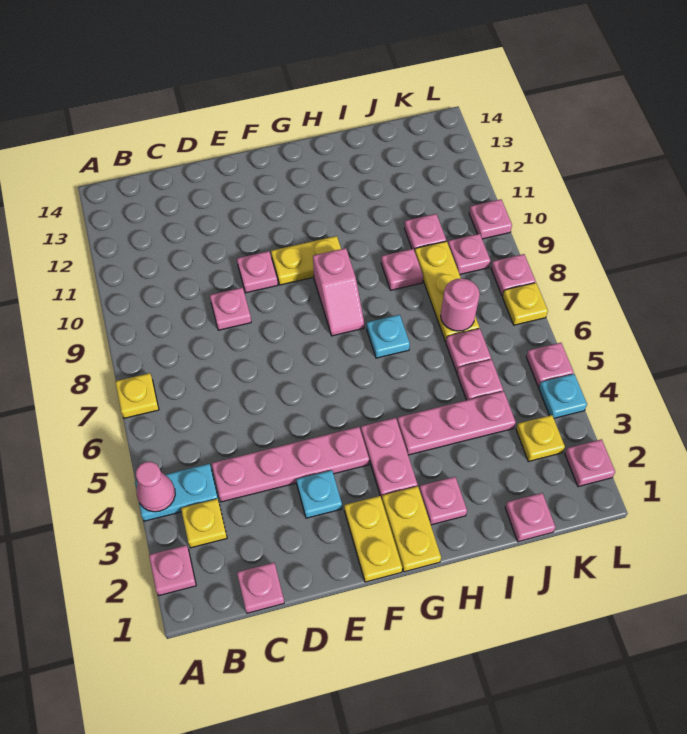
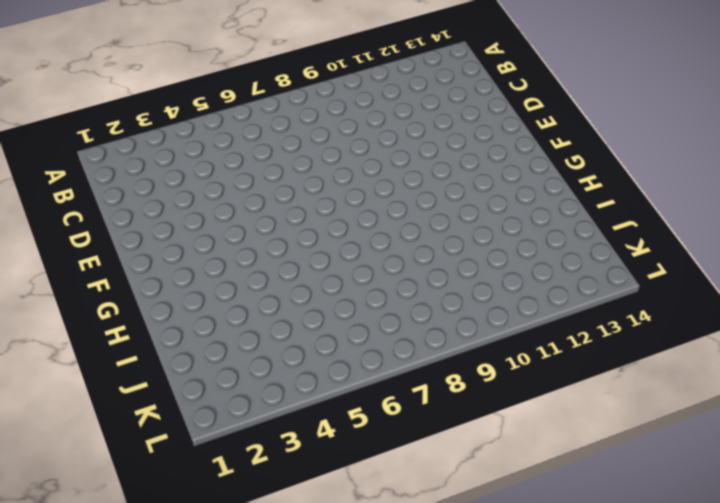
none -> pink plate A2 level 1
none -> cyan plate A4:B4 level 1
none -> yellow plate A7 level 1
none -> yellow plate B3 level 1

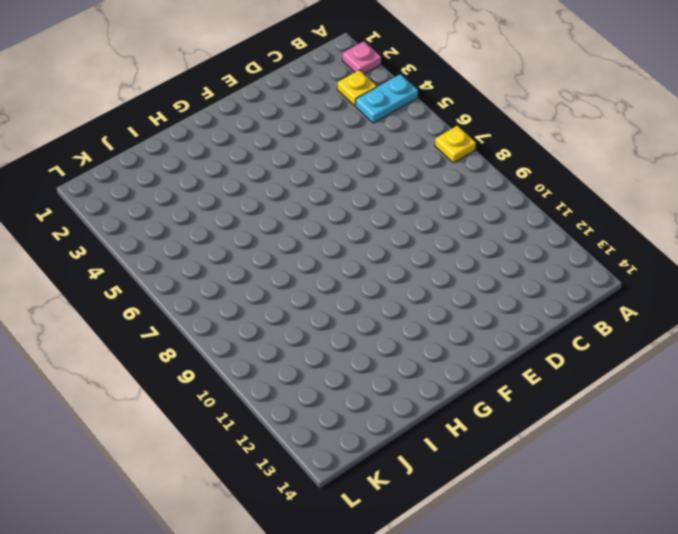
none -> pink plate C1 level 1
none -> pink plate C4:F4 level 1
none -> pink plate D9 level 1
none -> cyan plate E3 level 1

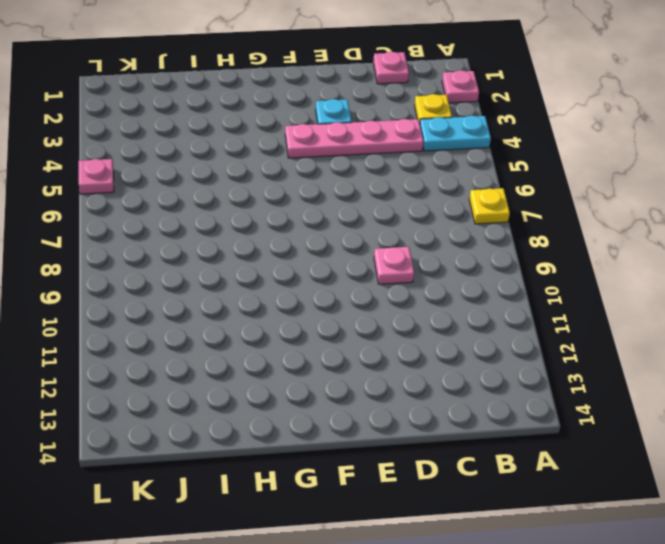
none -> pink plate E10 level 1
none -> yellow plate F1:F2 level 1
none -> yellow plate F10:G10 level 1
none -> yellow plate G1:G2 level 1

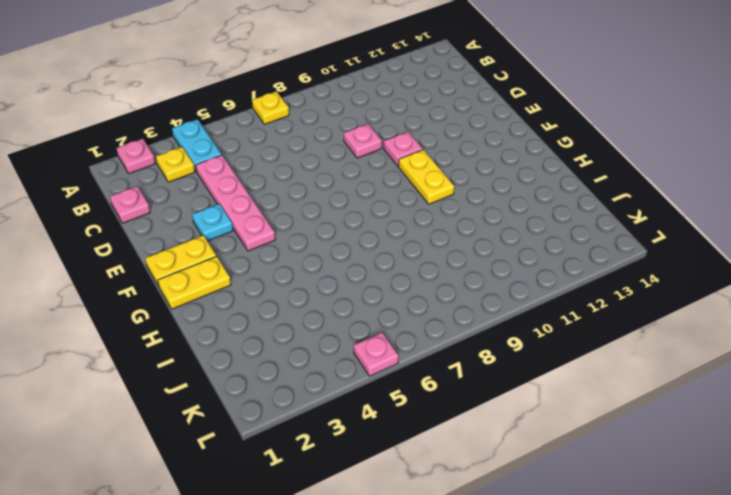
none -> pink plate G3:G4 level 1
none -> pink slope G8:G9 level 1 top 9
none -> pink plate H2 level 1
none -> pink plate H4:J4 level 1

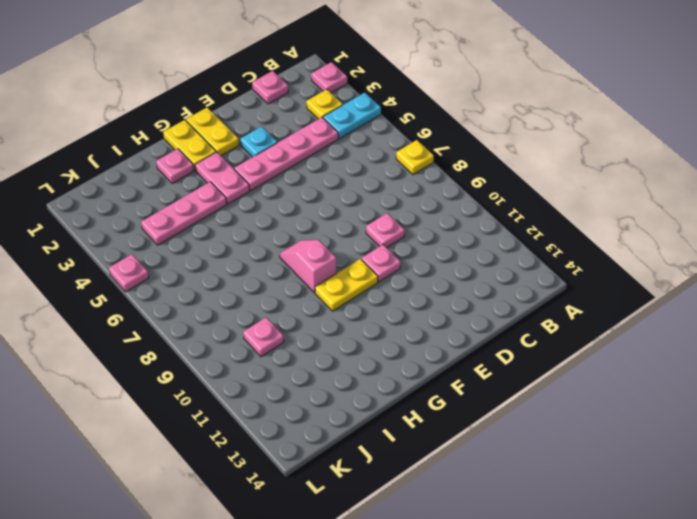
none -> cyan plate H7 level 1
none -> pink plate I9 level 1
none -> pink plate J1 level 1
none -> pink plate J5 level 1

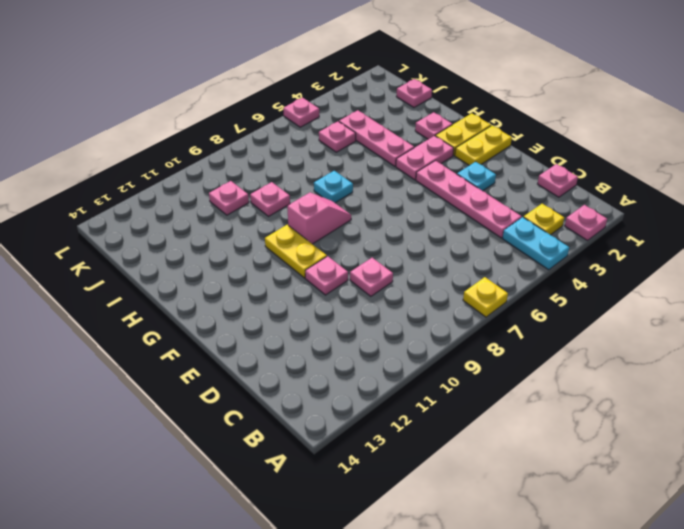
none -> pink plate J6 level 1
none -> yellow plate J7:J9 level 1
none -> yellow plate K3 level 1
none -> pink plate K9 level 1

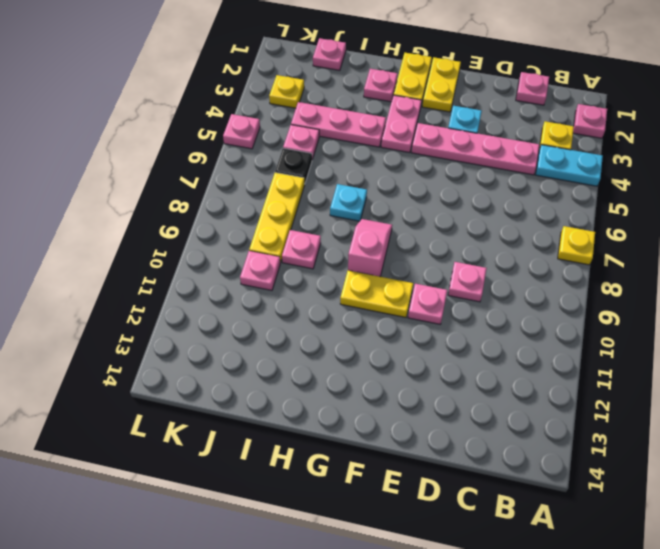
black plate J6 level 1 -> pink plate J6 level 1
none -> pink plate K9 level 1
none -> pink plate L2 level 1
none -> cyan plate L4 level 1
none -> yellow plate L7 level 1

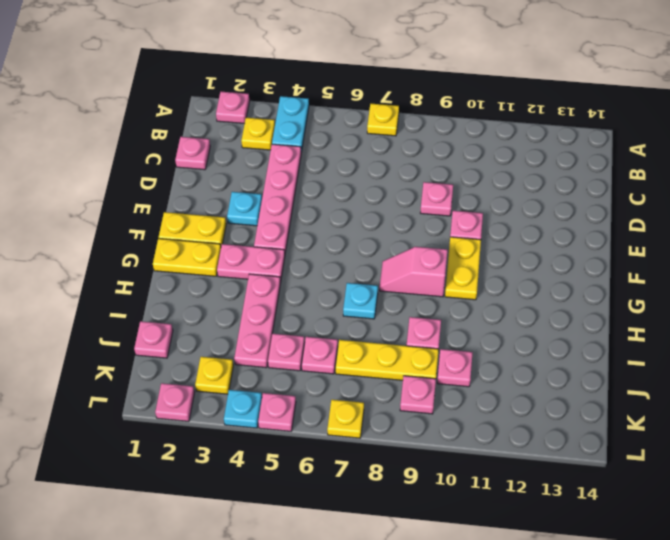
none -> pink plate H2 level 1
none -> pink plate L8 level 1
none -> pink plate L10 level 1
none -> pink cone A4 level 2

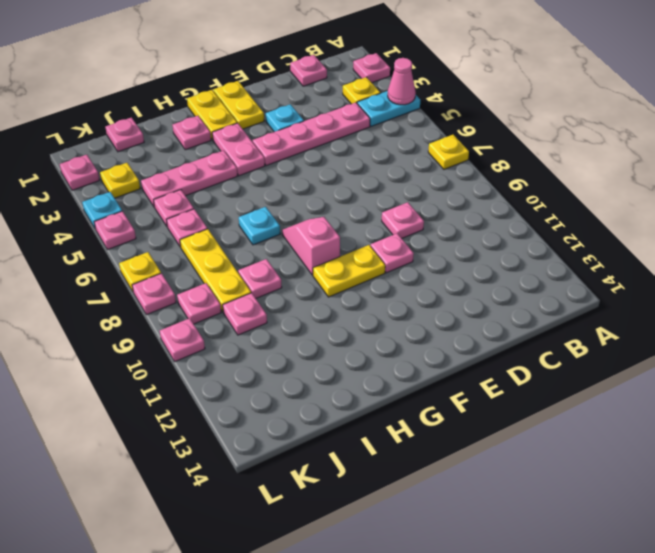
none -> pink round brick J7 level 2

